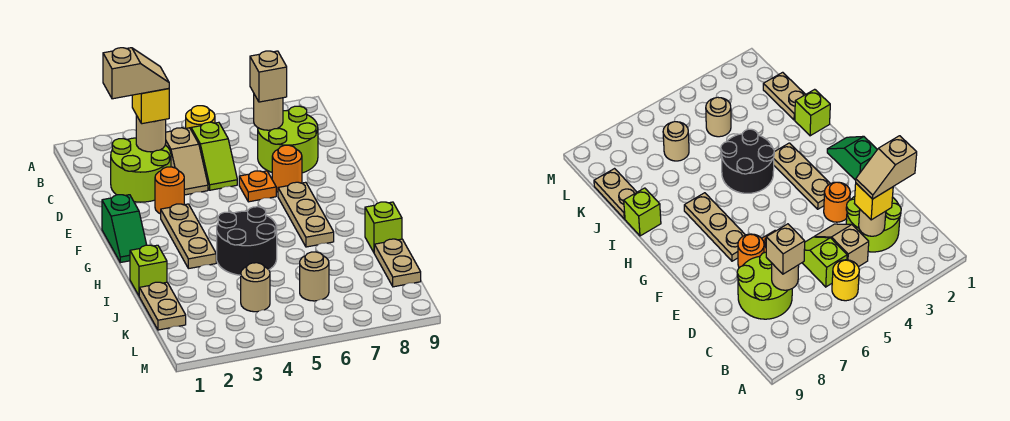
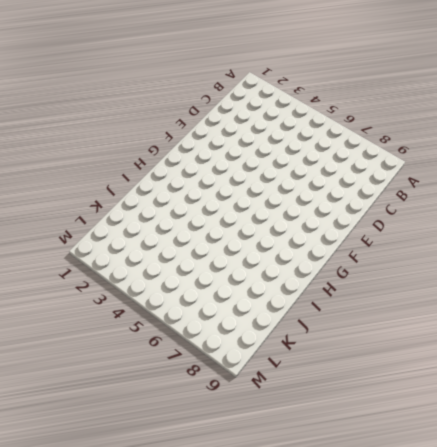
none -> yellow round brick B5 level 1
none -> lime round brick C2:D3 level 1
none -> tan slope C4:D4 level 1 top C

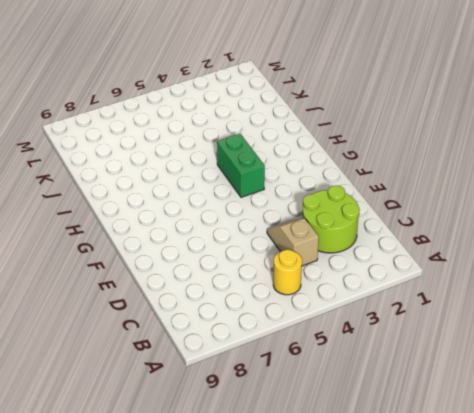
green brick G4:H4 level 1 -> black round brick H4:I5 level 1
none -> lime slope C5:D5 level 1 top C
none -> lime round brick C7:D8 level 1
none -> orange round brick E3 level 1

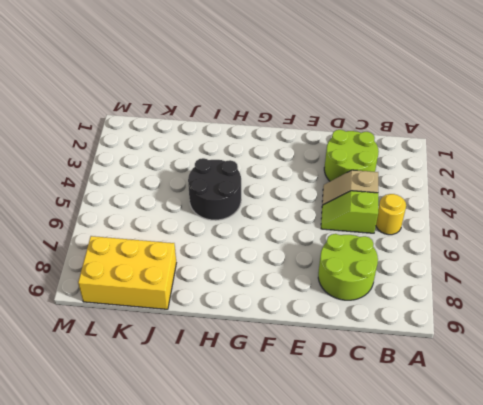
yellow brick J8:L9 level 1 -> tan plate J9:K9 level 1
none -> orange round brick E3 level 1
none -> orange plate E6 level 1
none -> orange round brick E7 level 1

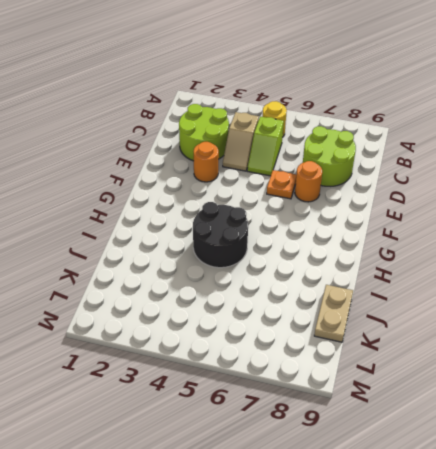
none -> green slope F1:G1 level 1 top F
none -> tan plate F3:H3 level 1
none -> tan plate F7:H7 level 1

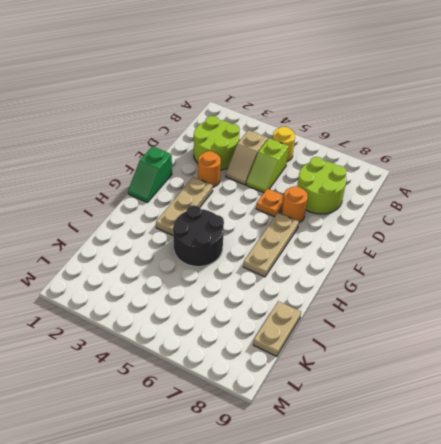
none -> lime brick I1 level 1
none -> lime brick I9 level 1
none -> tan plate J1:K1 level 1

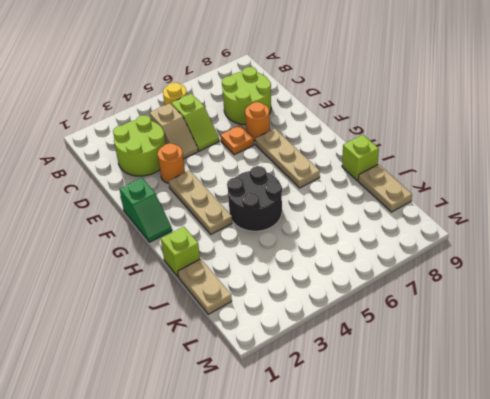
none -> tan round brick K4 level 1
none -> tan round brick K6 level 1
none -> tan round brick C3 level 2

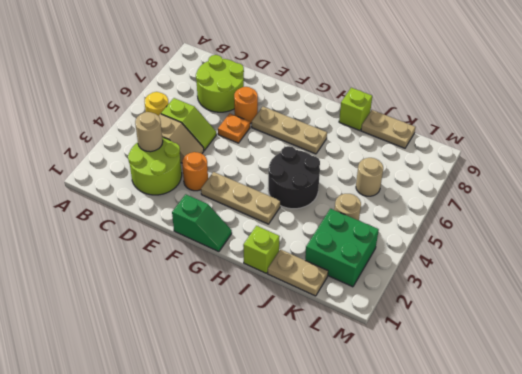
green brick K2:L3 level 1 -> none
none -> tan round brick C7 level 2
none -> yellow brick C3 level 3
none -> tan brick C7 level 3

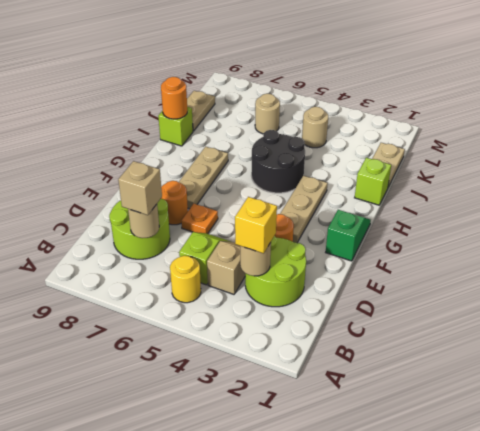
orange round brick I9 level 2 -> none
none -> tan slope C2:C3 level 4 top 2

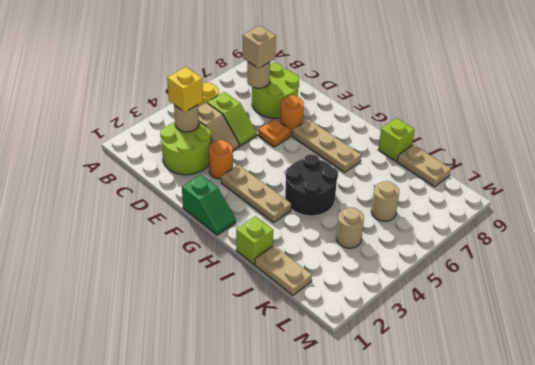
none -> tan slope C2:C3 level 4 top 2

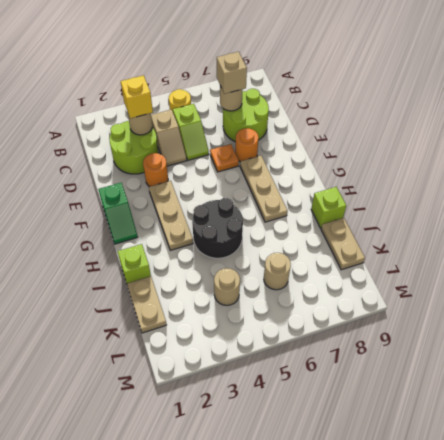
none -> tan slope C2:C3 level 4 top 2

